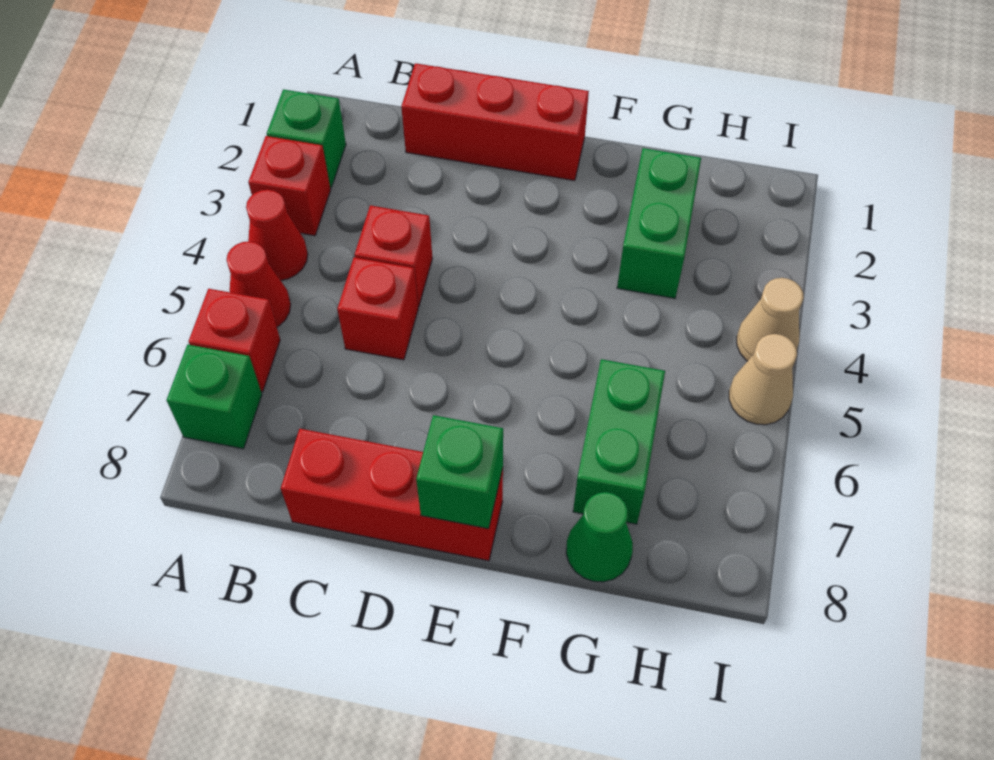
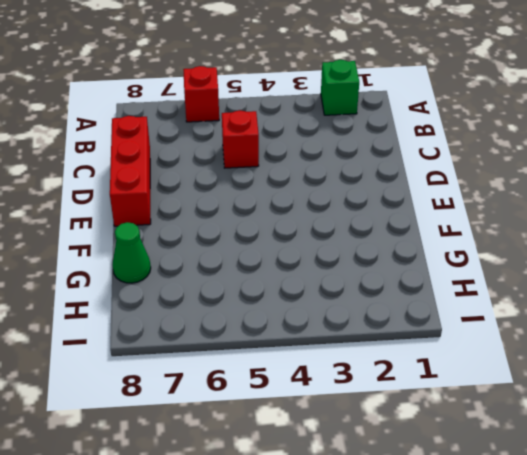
none -> red brick A3 level 1
none -> red cone A4 level 1
none -> red cone A5 level 1

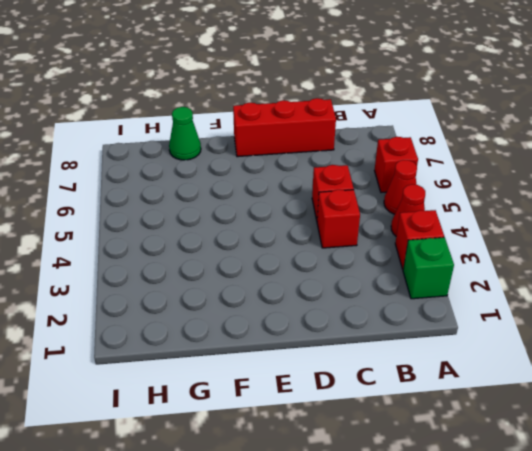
none -> green brick A7 level 1
none -> red brick C1:E1 level 1
none -> green brick G2:G3 level 1

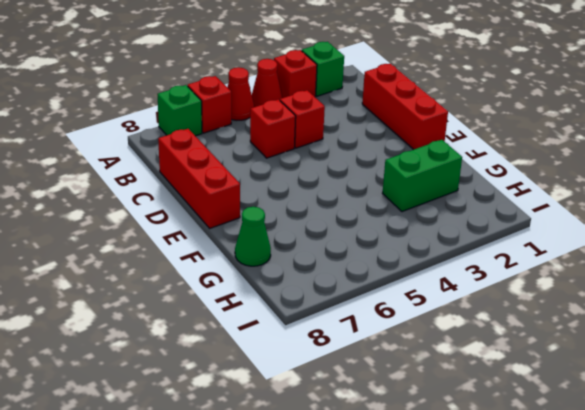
none -> green brick G6:G7 level 1
none -> tan cone I4 level 1
none -> tan cone I5 level 1

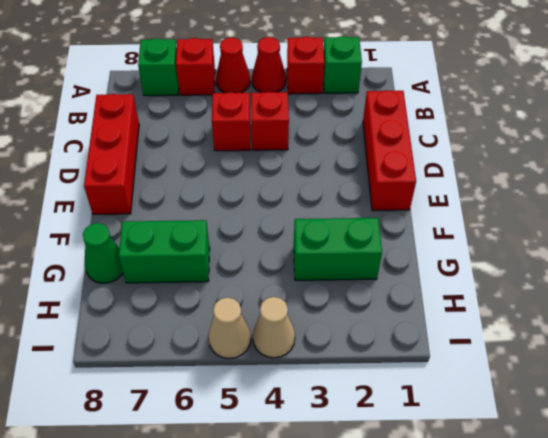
none -> green brick E8 level 2

